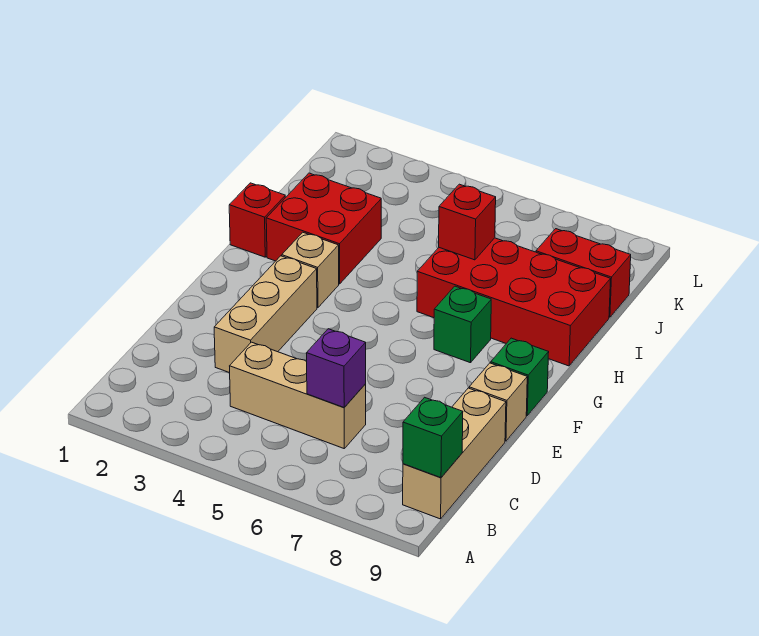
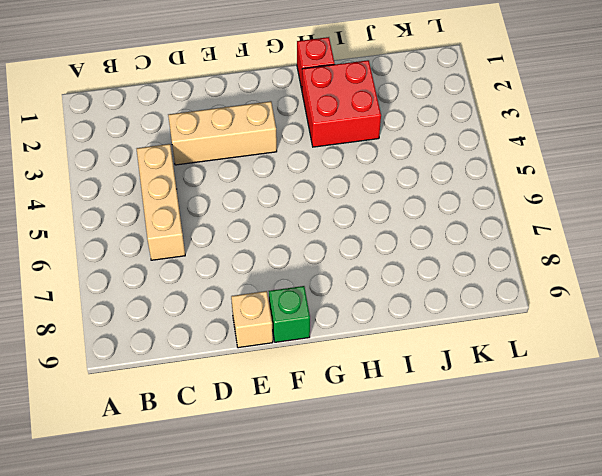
none -> tan brick B9:D9 level 1
none -> tan brick G3 level 1
none -> green brick G7 level 1

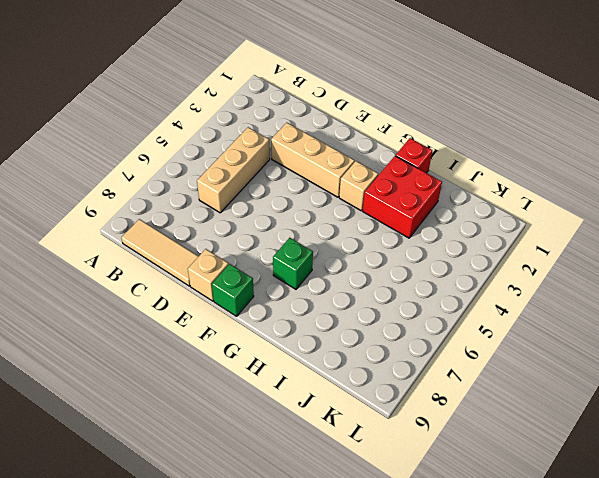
tan tile B9:D9 level 1 -> tan brick B9:D9 level 1
none -> red brick H6:I9 level 1
none -> red brick J8:J9 level 1
none -> green brick B9 level 2

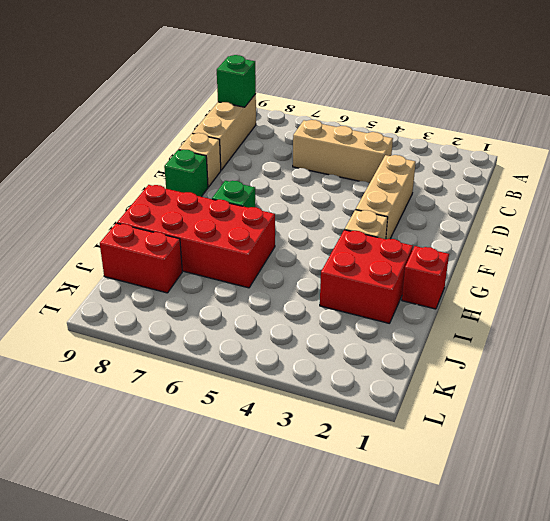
none -> purple brick C6 level 2
none -> red brick I6 level 2

